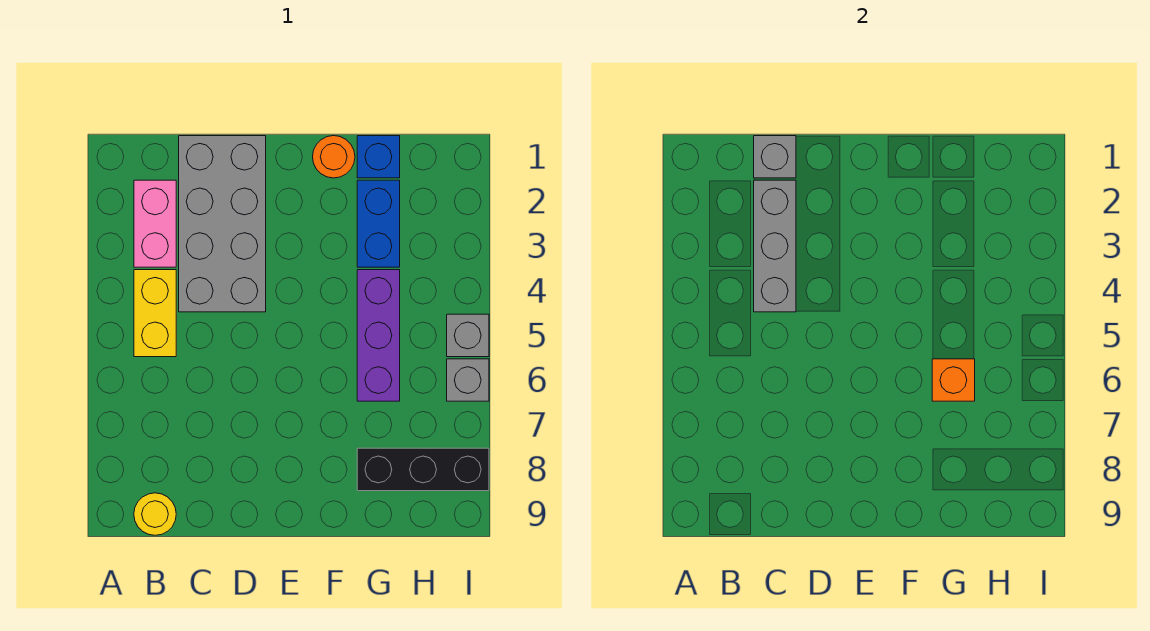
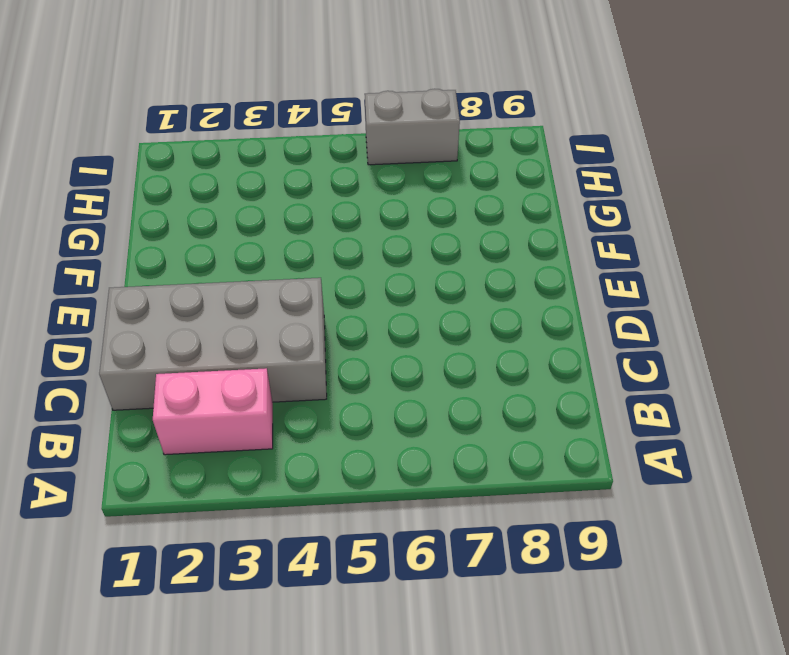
grey brick I6:I7 level 1 -> grey brick I6 level 1
none -> yellow brick B4:B5 level 1
none -> yellow round brick B9 level 1
none -> orange round brick F1 level 1

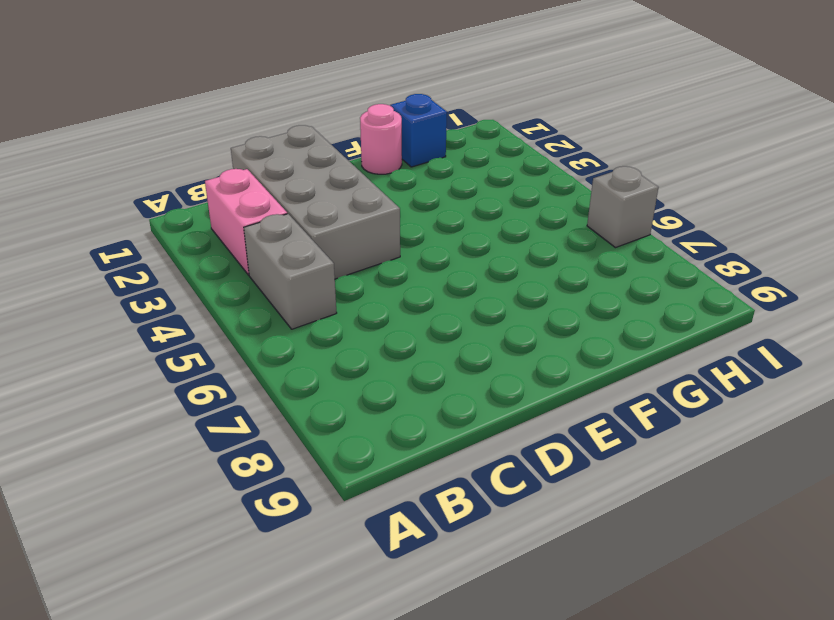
grey brick B4:B5 level 1 -> yellow brick B4:B5 level 1
pink round brick F1 level 1 -> orange round brick F1 level 1
none -> yellow round brick B9 level 1
none -> blue brick G2:G3 level 1
none -> purple brick G4:G6 level 1

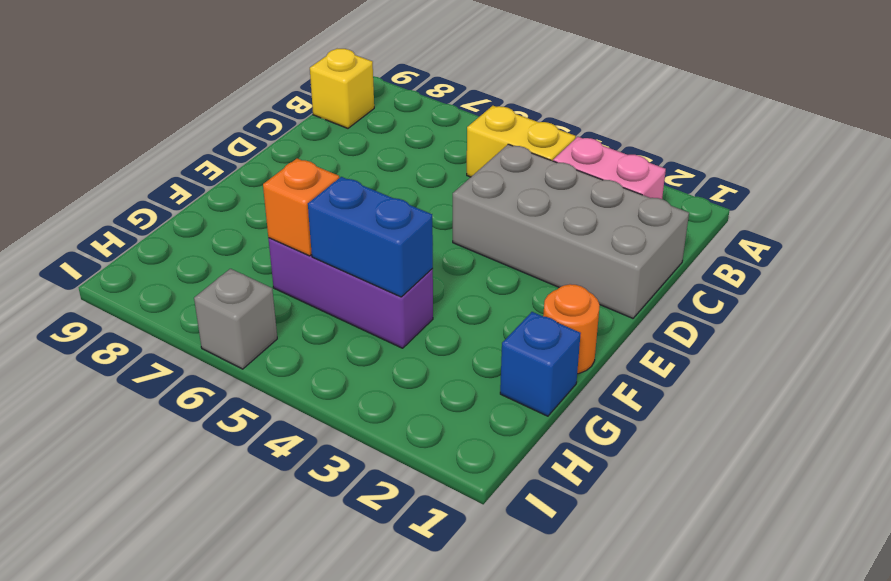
yellow brick B9 level 1 -> yellow round brick B9 level 1
blue brick G4:G5 level 2 -> blue brick G2:G3 level 1
none -> black brick G8:I8 level 1
none -> grey brick I5 level 1
none -> grey brick C1 level 2

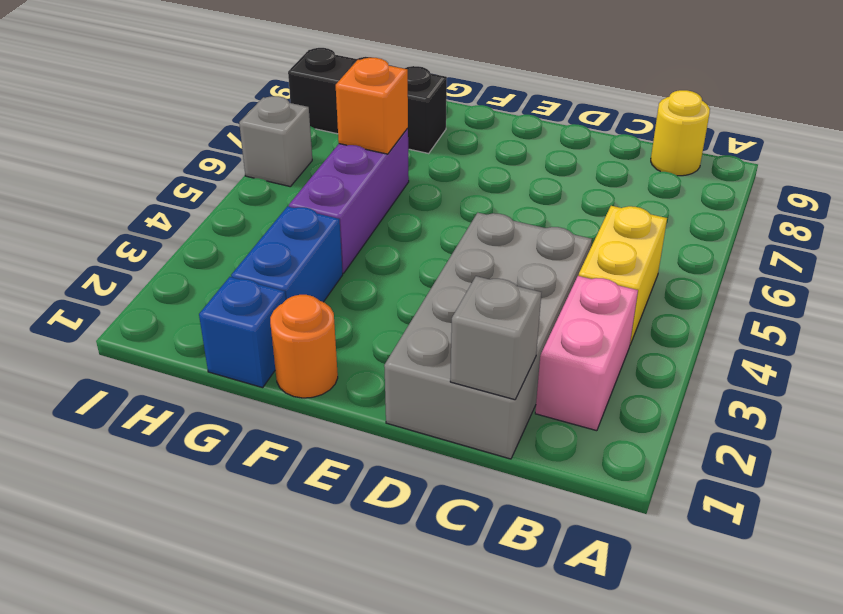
none -> grey brick I5 level 1
none -> grey brick C2:C4 level 2

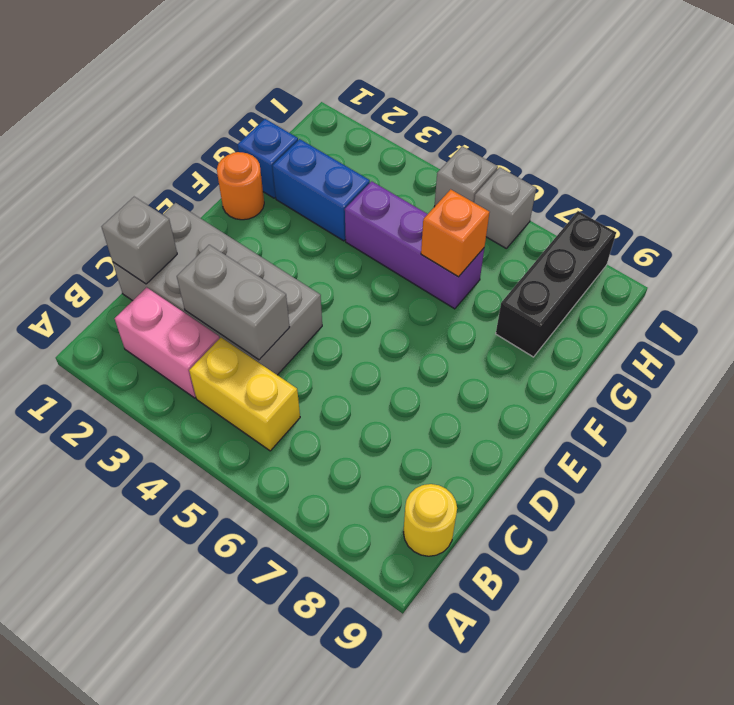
grey brick C3:C4 level 2 -> grey brick C2:C4 level 2

